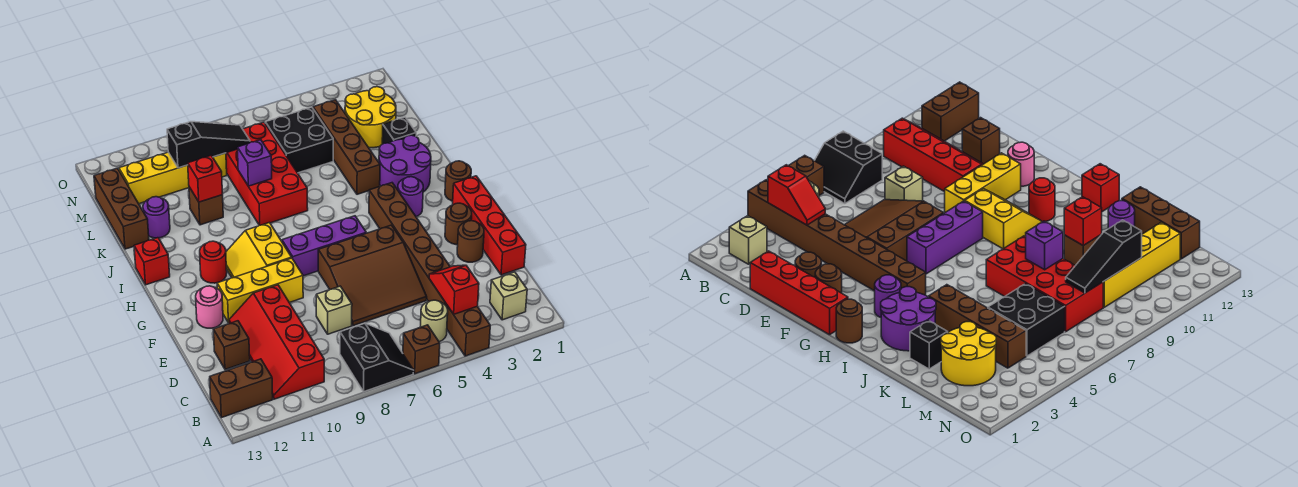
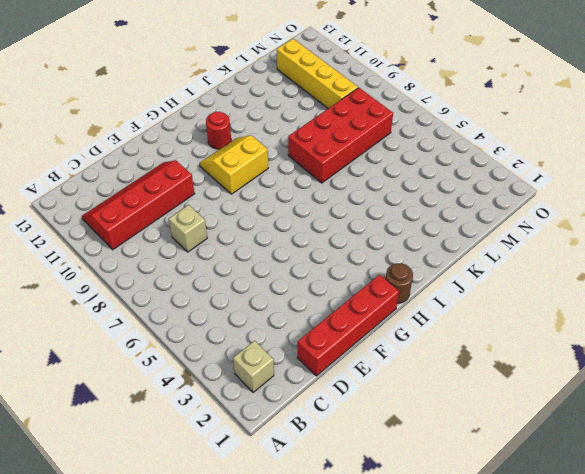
none -> brown brick A4:H4 level 1
none -> brown brick A6 level 1
none -> black slope A7:B8 level 1 top 8
none -> tan round brick B5 level 1

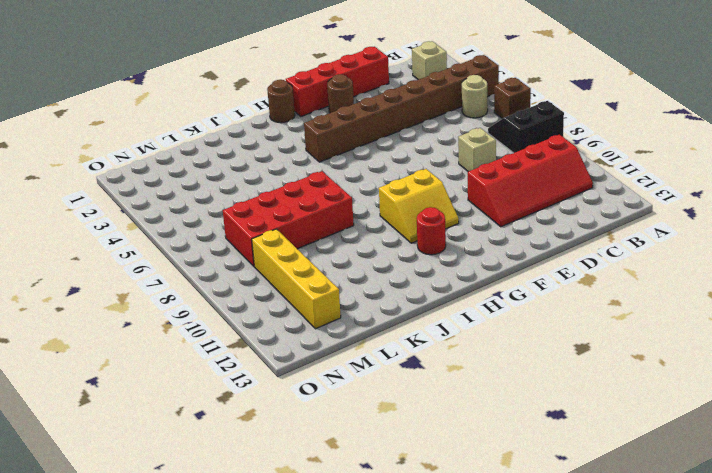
none -> brown brick B12:B13 level 1
none -> brown slope D5:F7 level 1 top F
none -> brown brick D12 level 1
none -> brown round brick E2 level 1

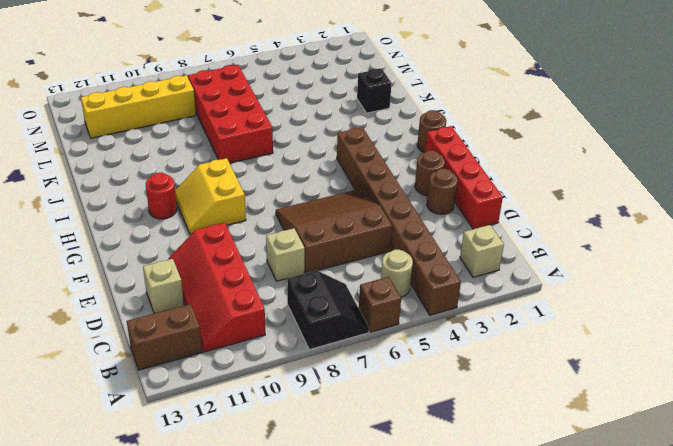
brown slope D5:F7 level 1 top D -> brown slope D5:F7 level 1 top F
tan brick D12 level 1 -> brown brick D12 level 1
none -> yellow brick F9:F11 level 1
none -> pink round brick F12 level 1
none -> purple brick G6:G8 level 1
none -> purple round brick H3 level 1

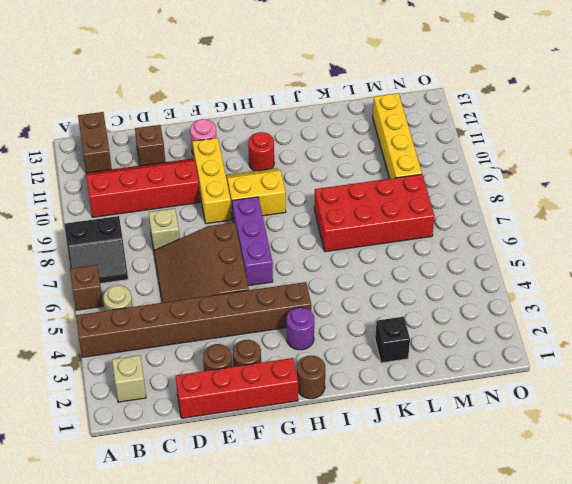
none -> purple round brick I2:J3 level 1
none -> red brick I13 level 1
none -> brown brick J4:M4 level 1
none -> brown brick K10 level 1

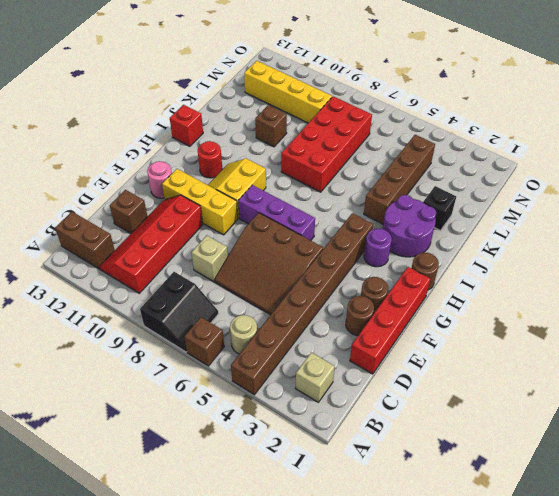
none -> purple round brick K12 level 1
none -> brown brick K13:M13 level 1
none -> yellow round brick L2:M3 level 1
none -> black brick L5:M6 level 1

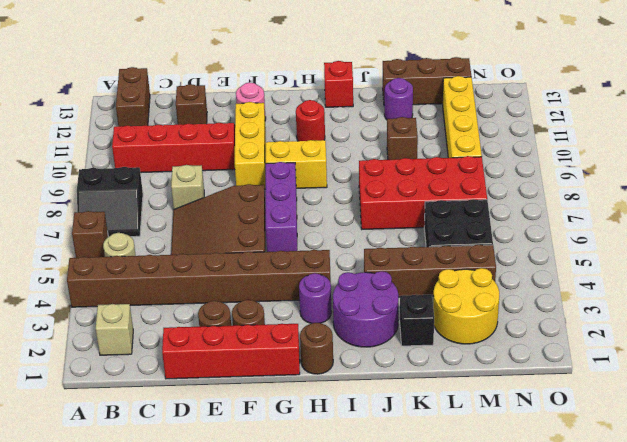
none -> red slope B4:C4 level 2 top B
none -> purple brick K8 level 2
none -> red brick K10 level 2
none -> black slope M8:M10 level 2 top 10

